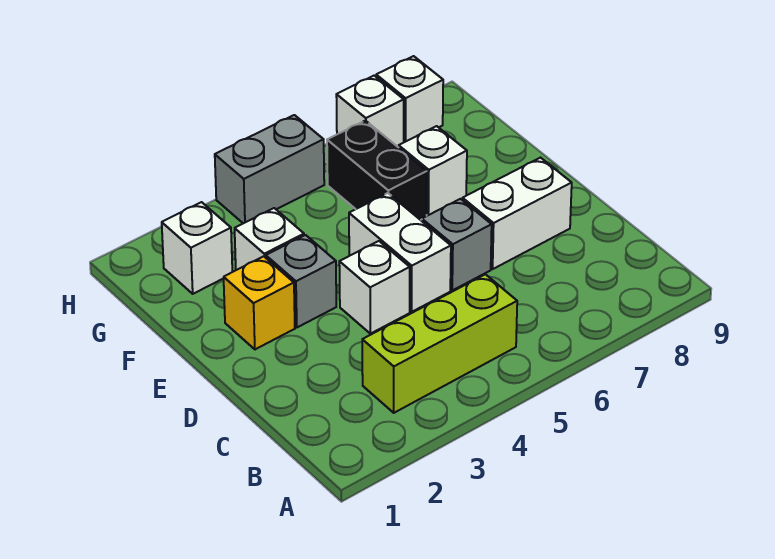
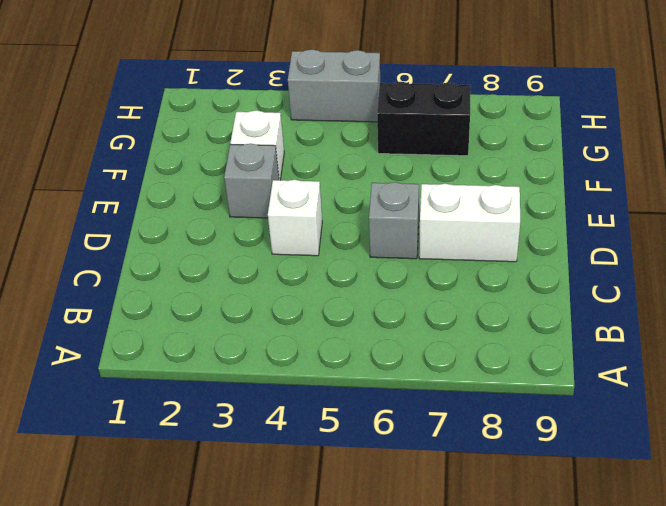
black brick G6:G7 level 1 -> black brick F6:G6 level 1
none -> lime brick B3:B5 level 1
none -> white brick D5:E5 level 1
none -> yellow brick E2 level 1

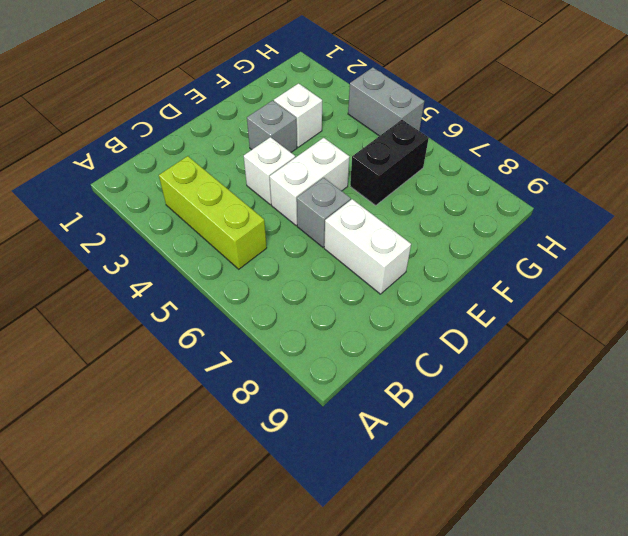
none -> yellow brick E2 level 1
none -> white brick F7 level 1
none -> white brick G2 level 1

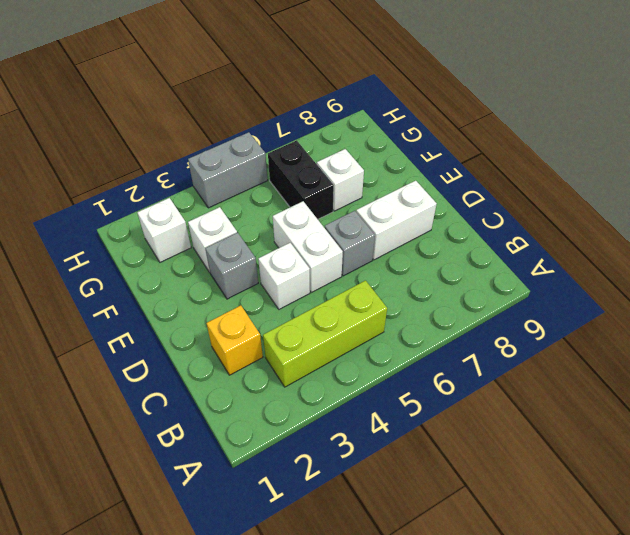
yellow brick C2 level 1 -> yellow brick E2 level 1
none -> white brick H7 level 1
none -> white brick H8 level 1

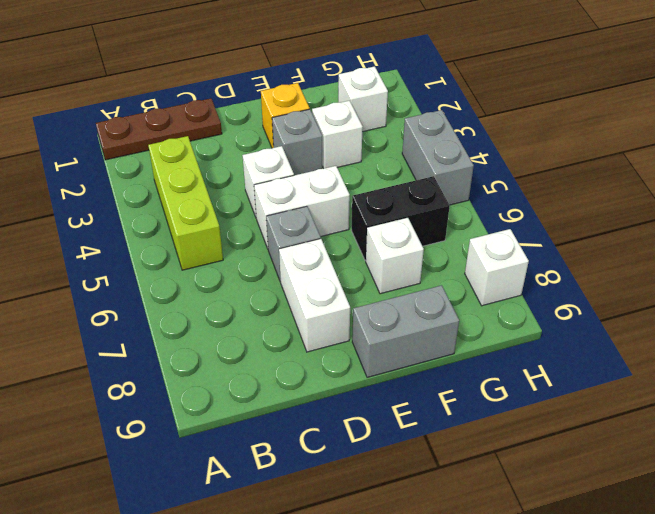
brown plate A1:C1 level 1 -> none
grey brick E9:F9 level 1 -> none
none -> white brick H7 level 1

